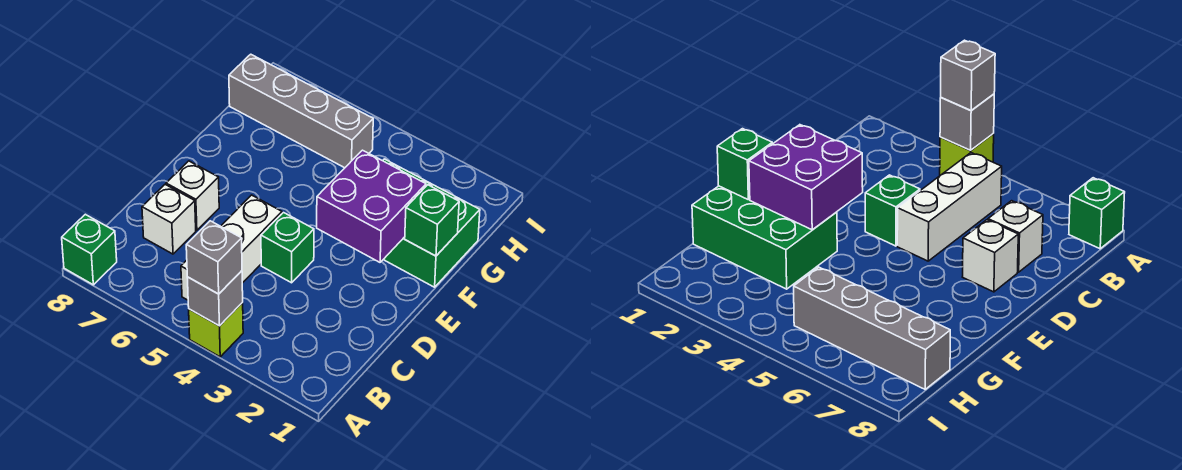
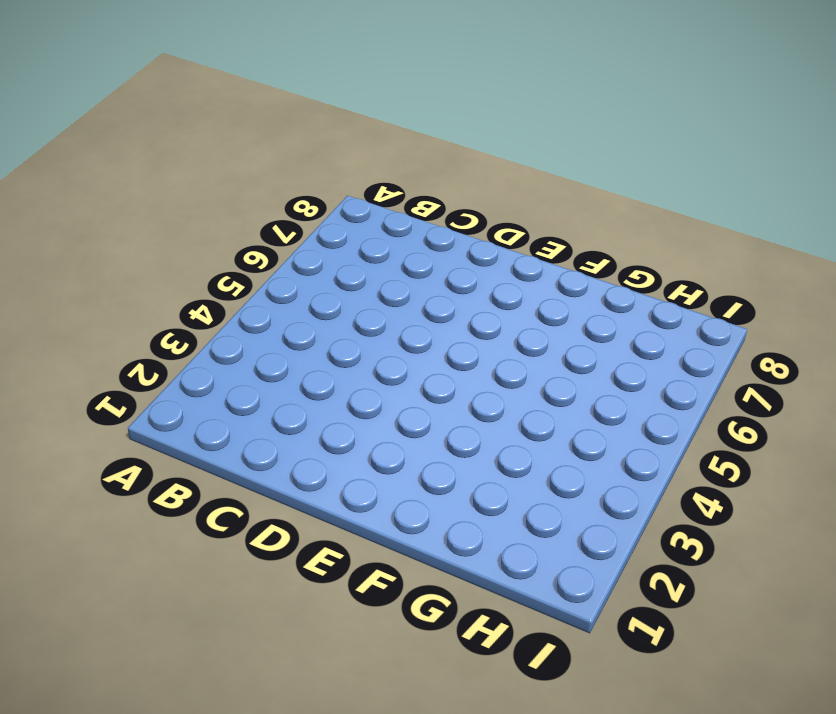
none -> lime brick A4 level 1
none -> green brick A8 level 1
none -> white brick B5:D5 level 1

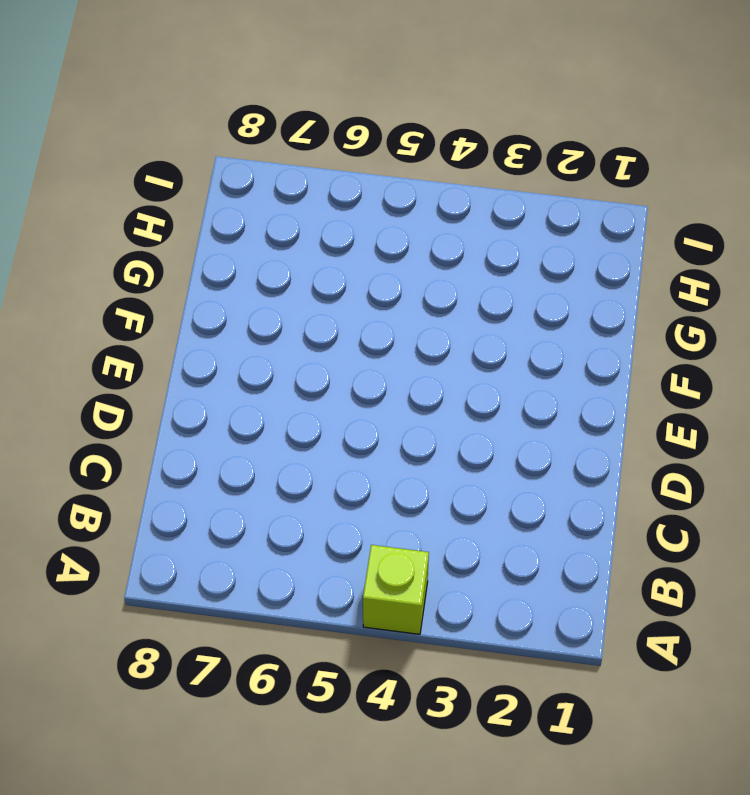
none -> green brick A8 level 1
none -> white brick B5:D5 level 1
none -> white brick C7 level 1

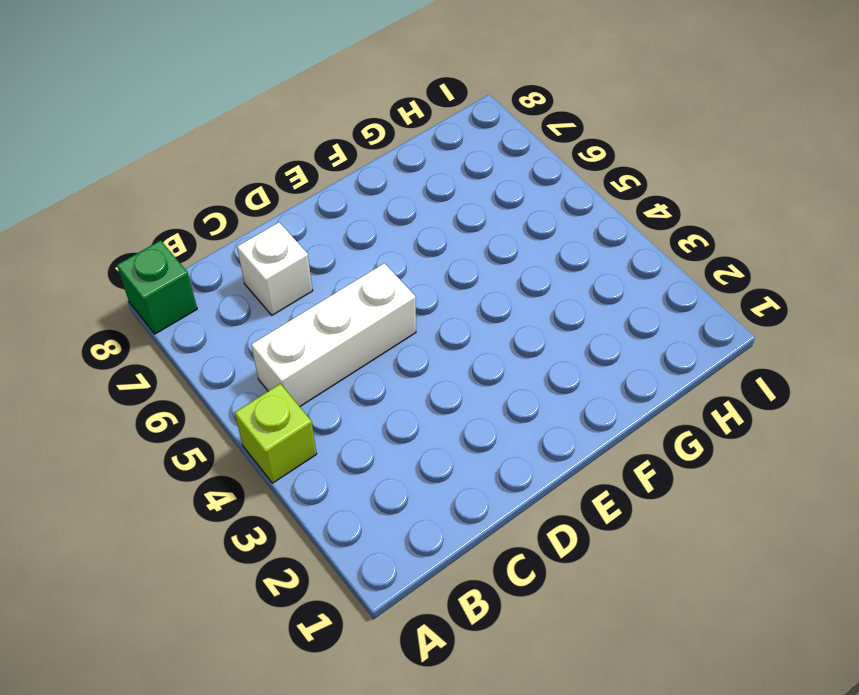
none -> green brick D4 level 1
none -> white brick D7 level 1
none -> green brick F1:G3 level 1

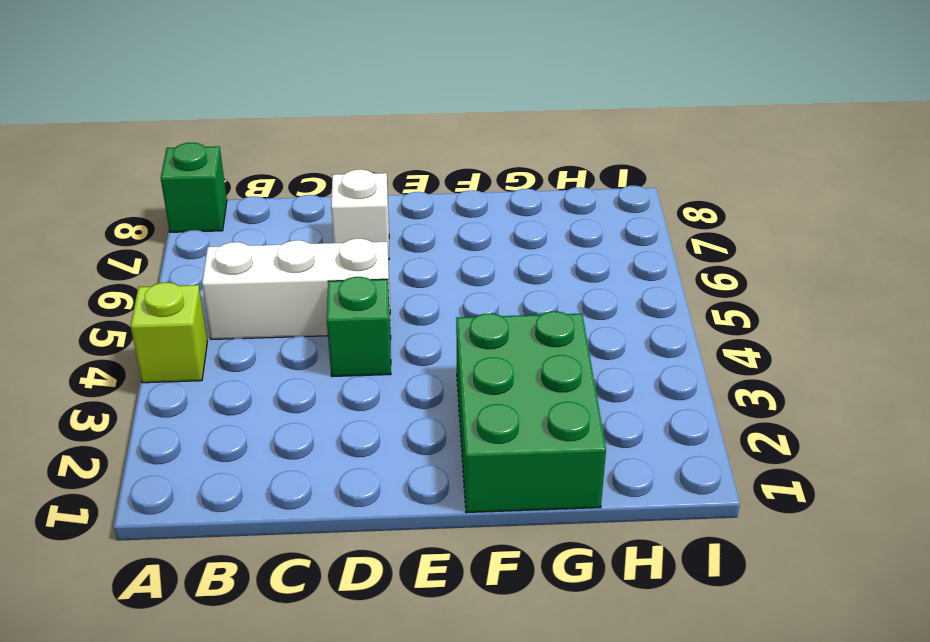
none -> white brick C7 level 1
none -> grey brick H5:H8 level 1
none -> grey brick A4 level 2

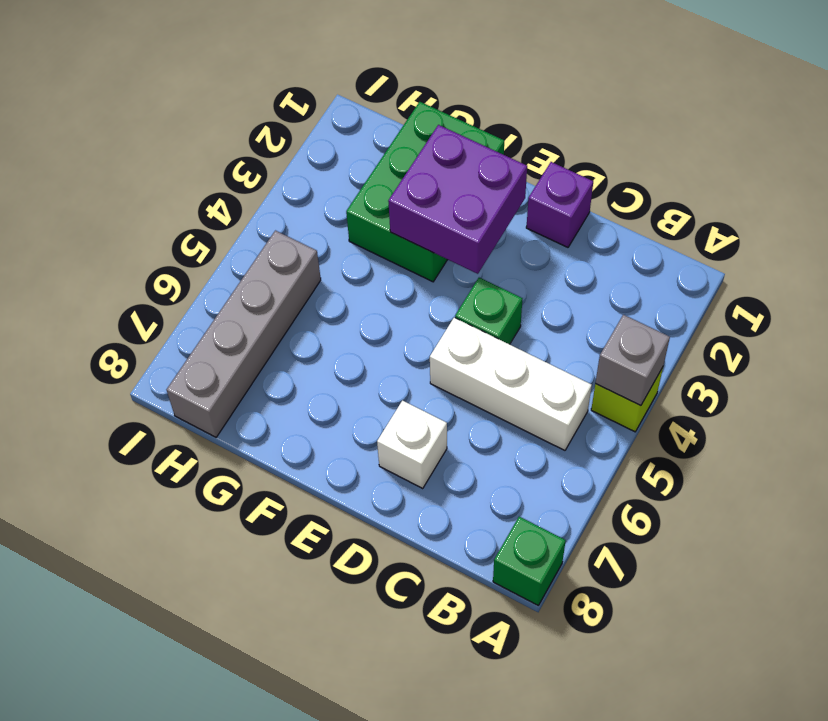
purple brick D1 level 1 -> none
none -> white brick C7 level 1
none -> green brick F1 level 2
none -> grey brick A4 level 3

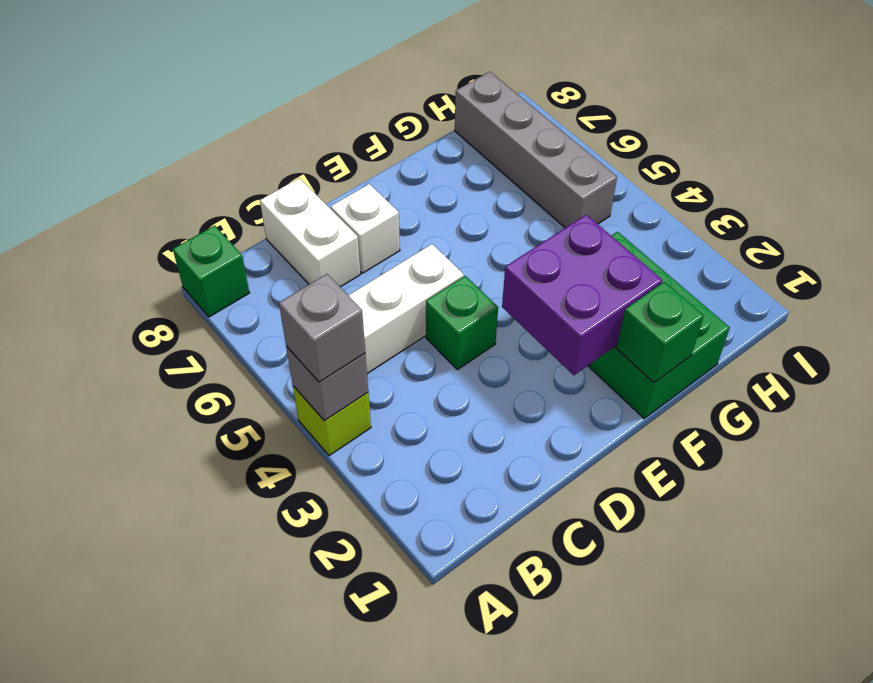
white brick C7:C8 level 1 -> white brick C7 level 1

